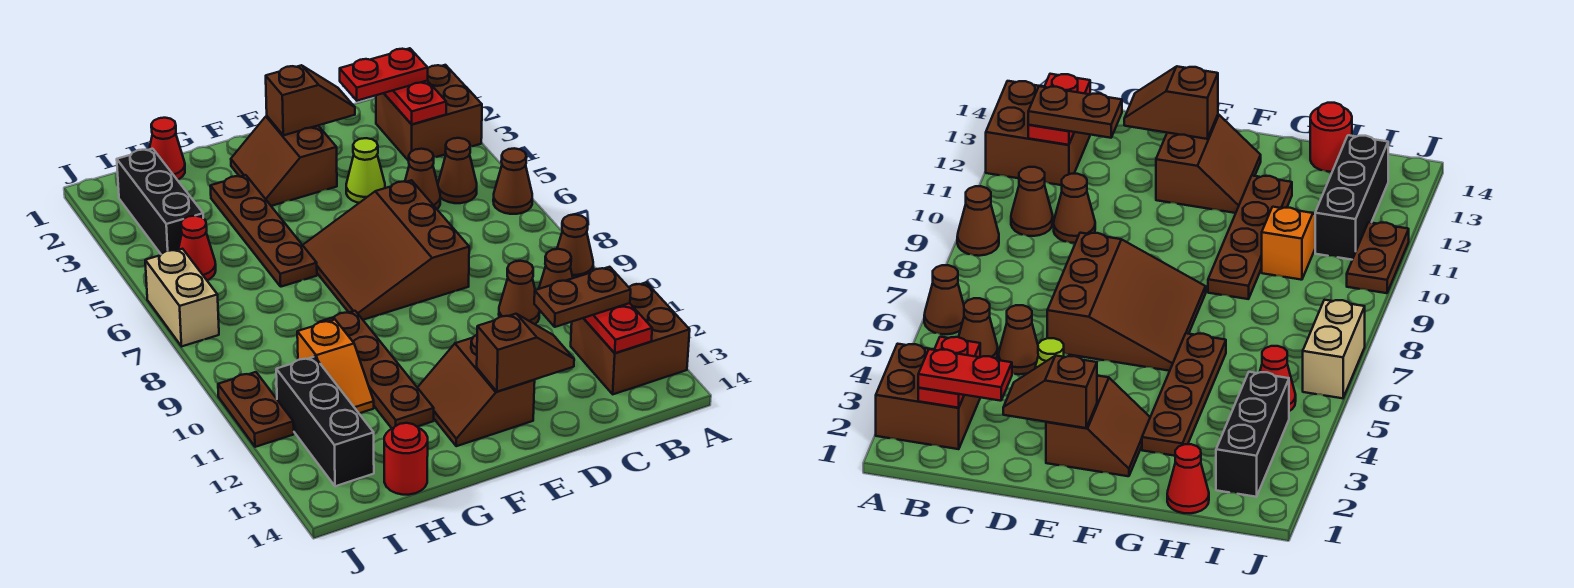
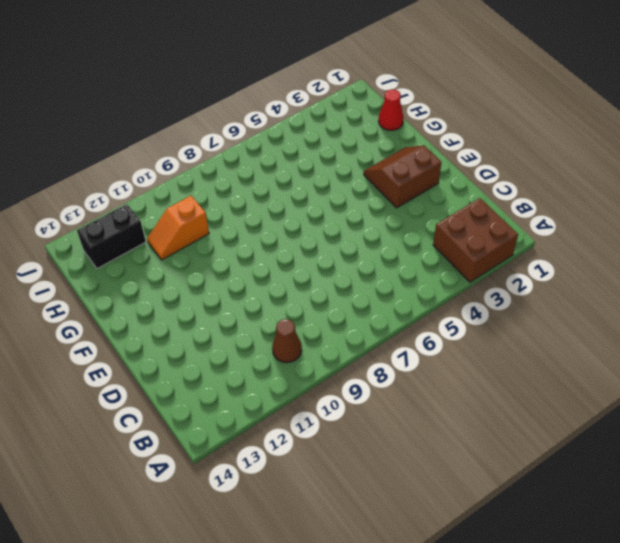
black brick I12:I13 level 1 -> black brick I11:I13 level 1
none -> brown cone A6 level 1
none -> brown cone A9 level 1
none -> brown brick A12:B13 level 1

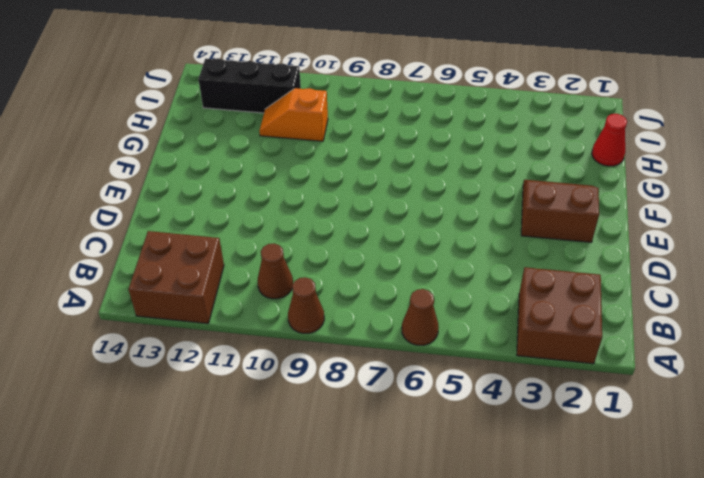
none -> brown cone B5 level 1
none -> brown cone C5 level 1
none -> brown cone C10 level 1

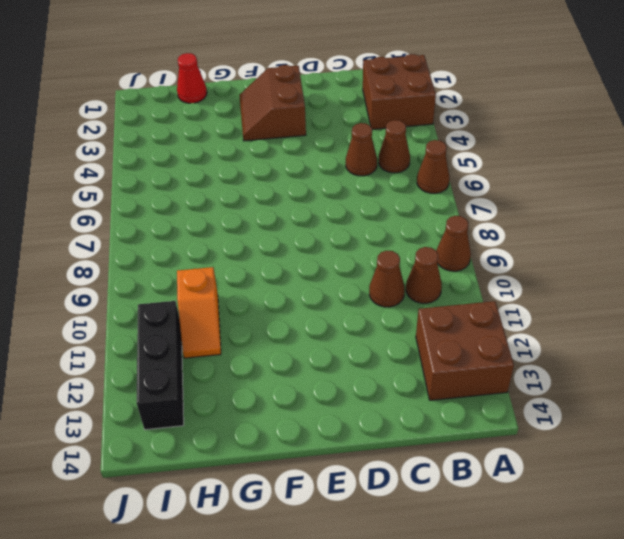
none -> lime cone D4 level 1
none -> brown slope D6:F8 level 1 top D
none -> brown slope E12:F13 level 1 top E

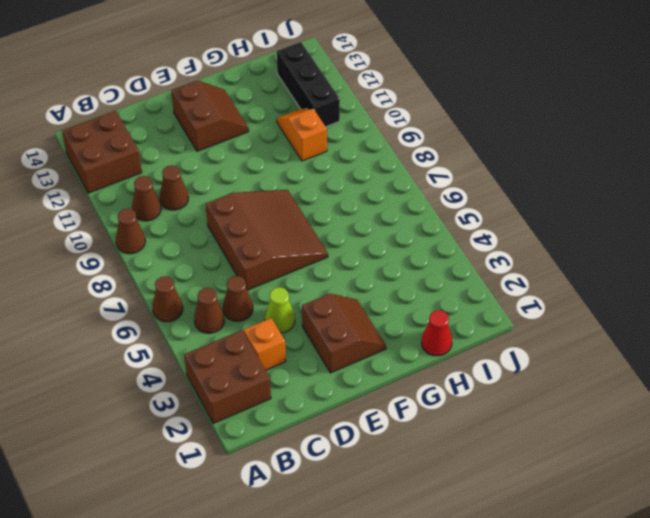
orange brick C3 level 1 -> none
none -> brown plate G3:G6 level 1
none -> brown plate G9:G12 level 1
none -> red round brick H14 level 1

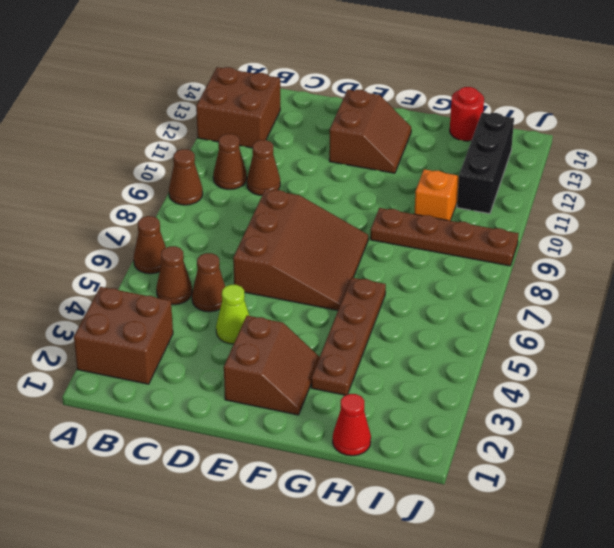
brown plate G9:J9 level 1 -> brown plate G9:G12 level 1
none -> black brick I2:I4 level 1
none -> red cone I5 level 1
none -> tan brick J6:J7 level 1

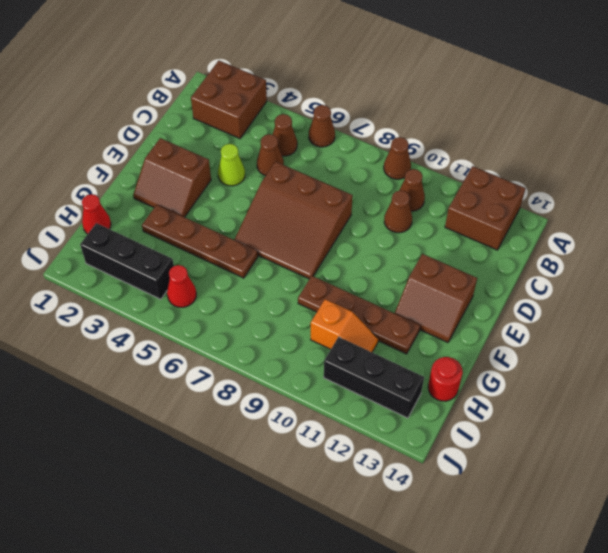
none -> tan brick J6:J7 level 1
none -> brown plate J10:J11 level 1
none -> red plate B2:B3 level 2

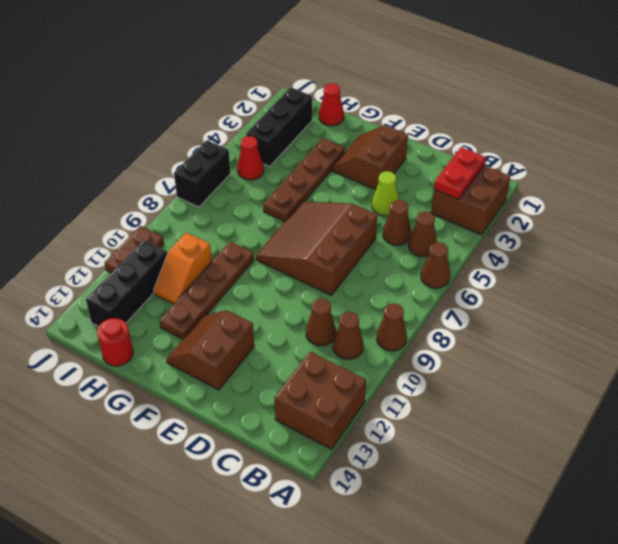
black brick J6:J7 level 1 -> tan brick J6:J7 level 1
none -> red plate B12:B13 level 2
none -> brown slope D2:E2 level 2 top E
none -> brown slope D13:E13 level 2 top E

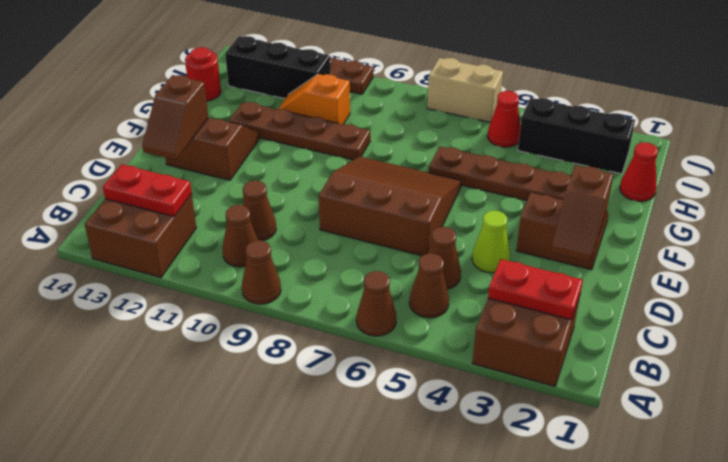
none -> red plate B2:C2 level 3
none -> brown plate B12:C12 level 3

